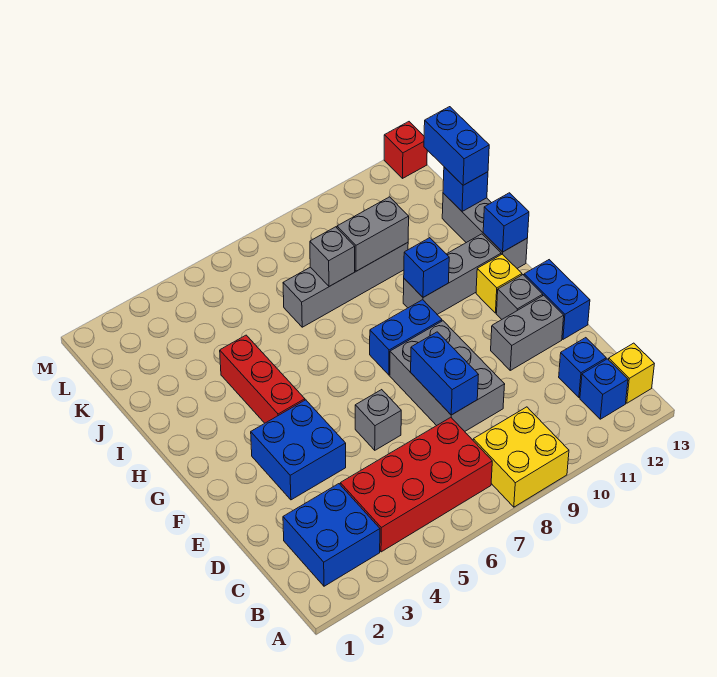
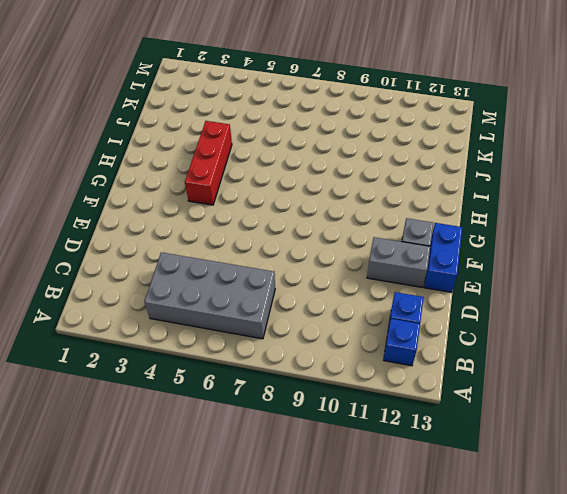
grey brick B4:C7 level 1 -> red brick B4:C7 level 1
none -> yellow brick A8:B9 level 1
none -> blue brick B2:C3 level 1
none -> yellow brick B13 level 1

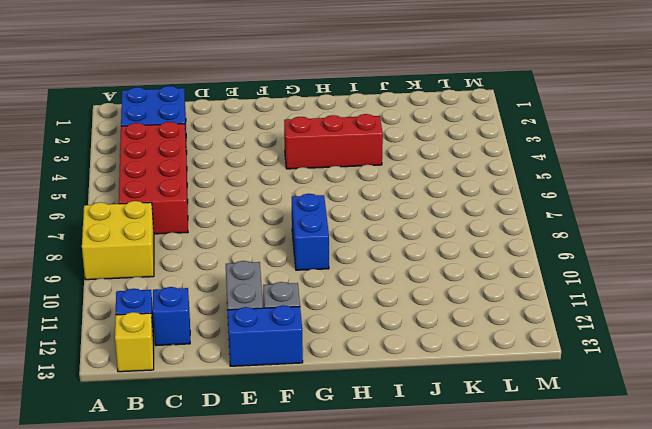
none -> grey brick D8:F9 level 1
none -> blue brick E3:F4 level 1
none -> grey brick E6 level 1

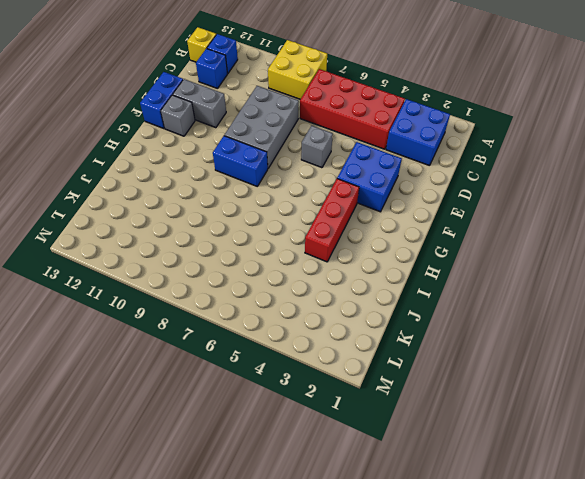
none -> yellow brick G12 level 1
none -> grey brick H10:H12 level 1
none -> grey brick H13:J13 level 1

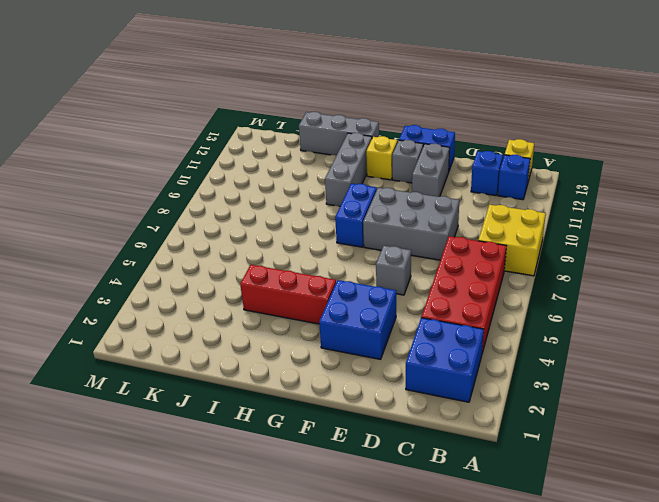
none -> grey brick J7:J10 level 1
none -> red brick M13 level 1
none -> blue brick D8:E8 level 2

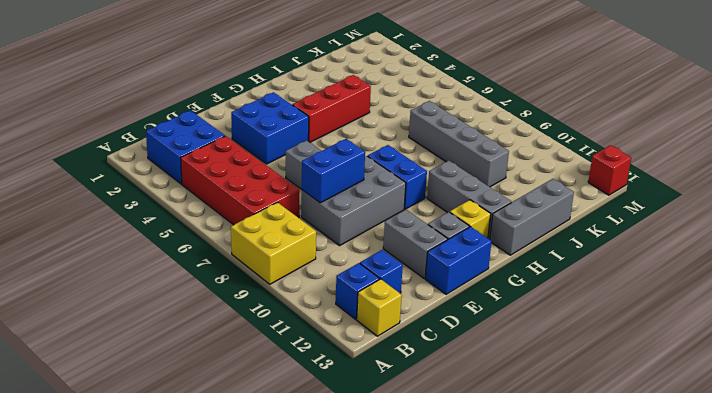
none -> blue brick H10 level 2
none -> blue brick H13 level 2
none -> grey brick J8 level 2

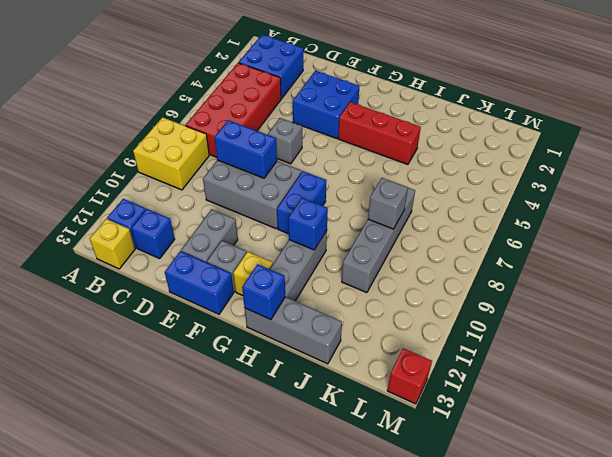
none -> grey brick J9:J10 level 2
none -> blue brick J13 level 2
none -> blue brick J13:K13 level 3

